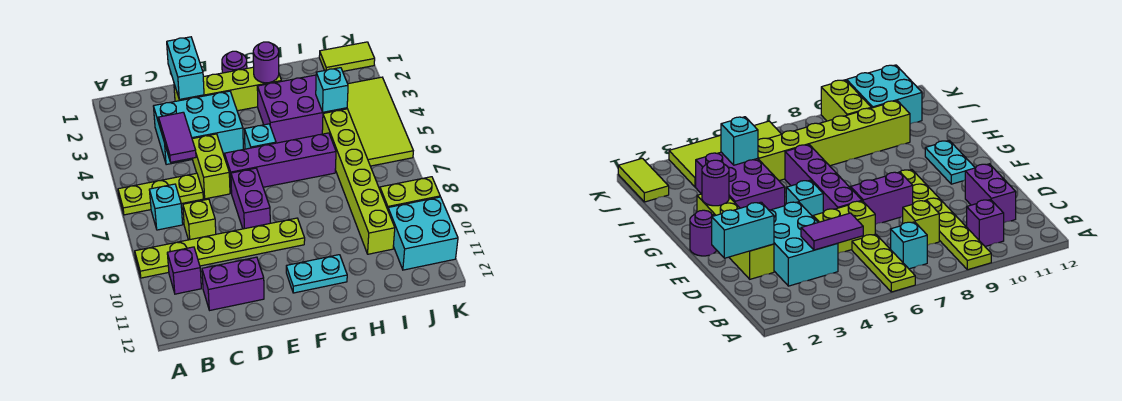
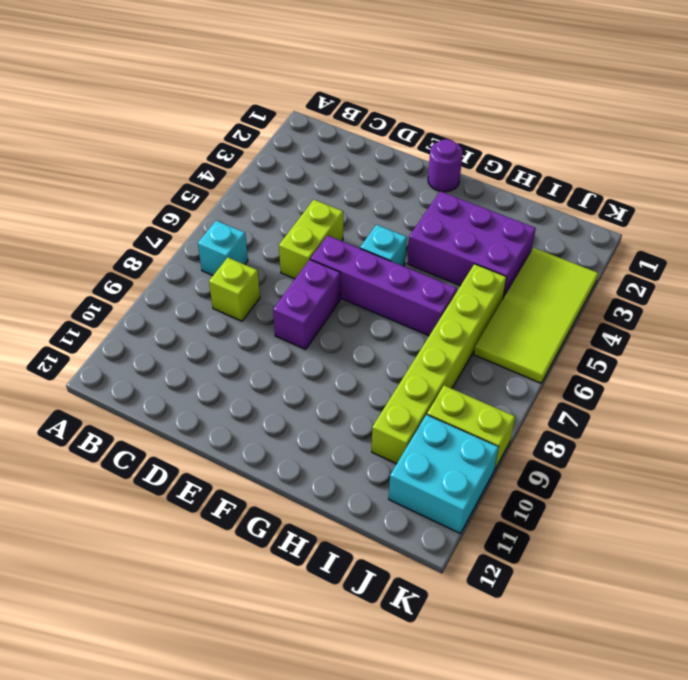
none -> lime plate A6:C6 level 1
none -> lime plate A9:F9 level 1
none -> purple brick B10 level 1

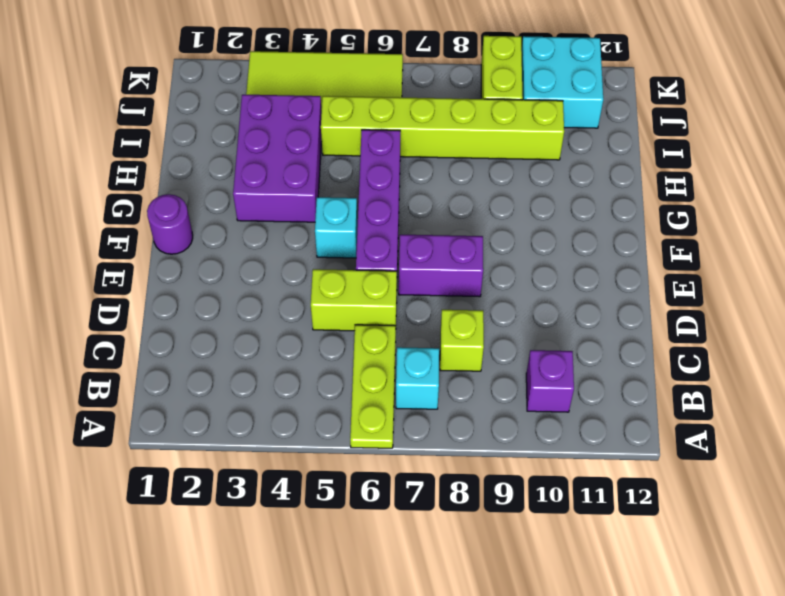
none -> lime plate A9:F9 level 1
none -> cyan brick C3:E4 level 1
none -> purple brick C11:D11 level 1

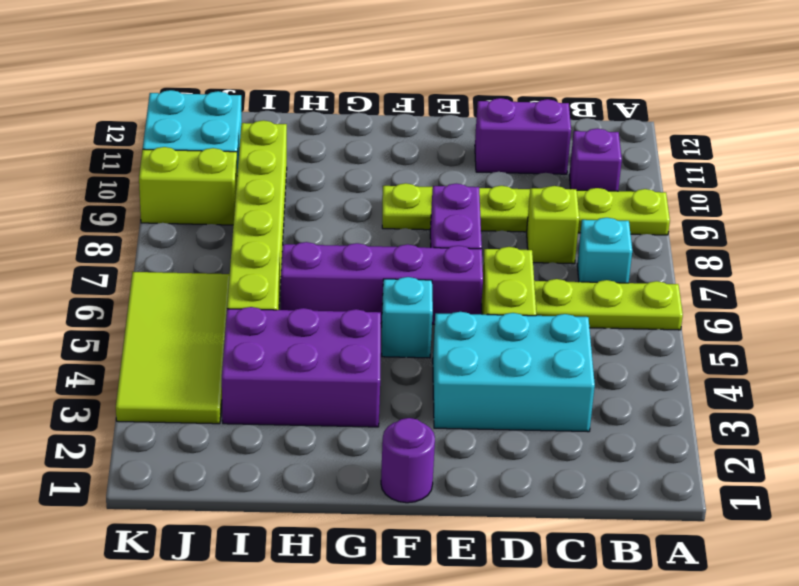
none -> lime brick D2:G2 level 1
none -> cyan plate F11:G11 level 1
none -> lime tile J1:K1 level 1

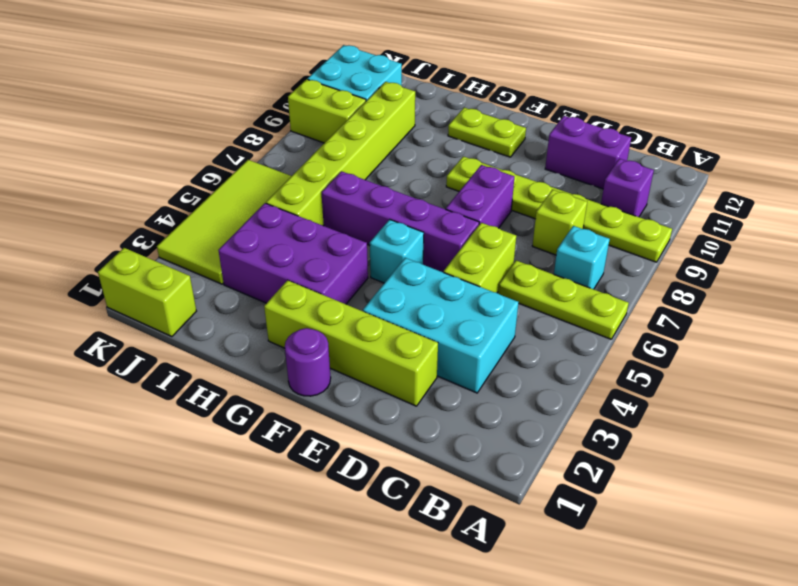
lime plate F11:G11 level 1 -> cyan plate F11:G11 level 1
lime brick J1:K1 level 1 -> lime tile J1:K1 level 1
none -> purple tile C4:C5 level 2
none -> cyan brick D1:D2 level 2
none -> purple round brick G2 level 2

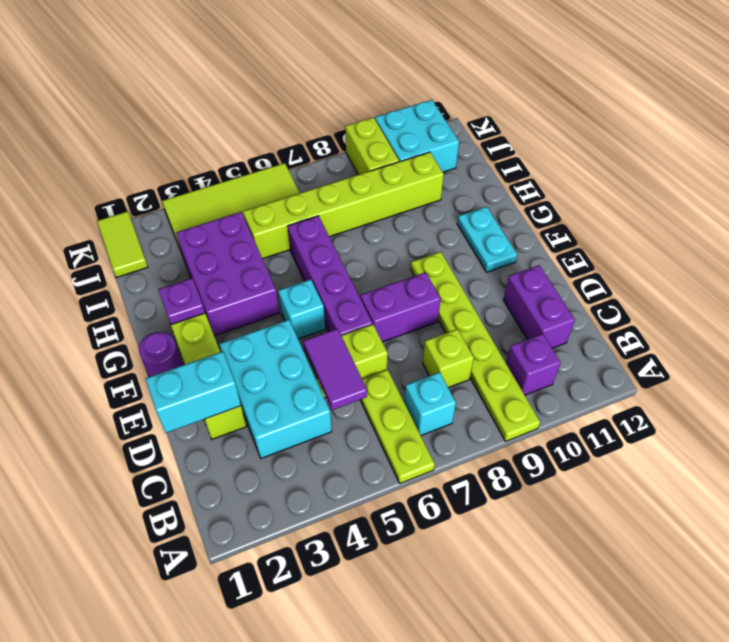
purple tile C5:D5 level 2 -> purple tile C4:C5 level 2
purple plate G2 level 2 -> purple round brick G2 level 2
none -> cyan brick I4 level 2

